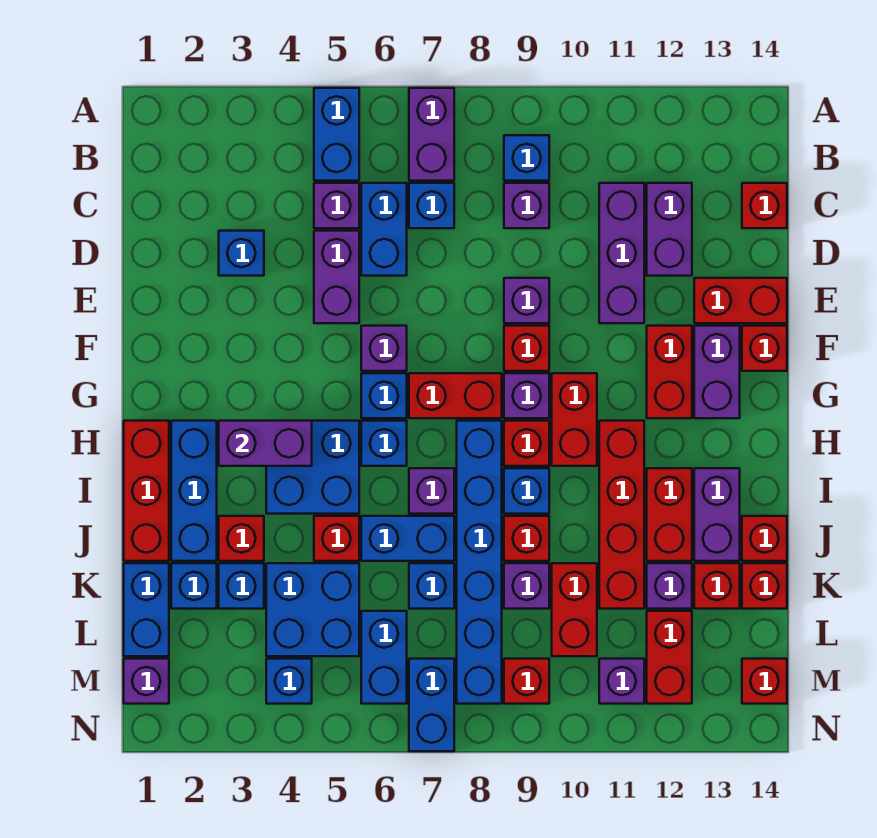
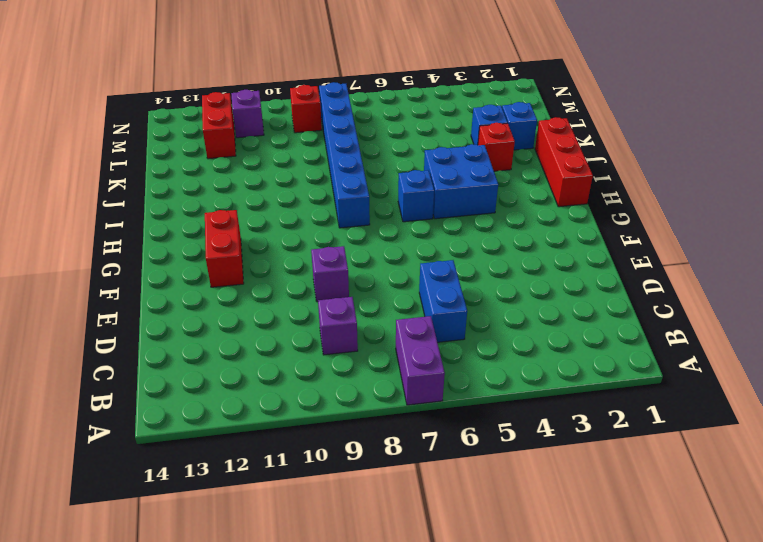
none -> blue brick A5:B5 level 1
none -> blue brick B9 level 1
none -> purple brick C5 level 1
none -> blue brick C7 level 1

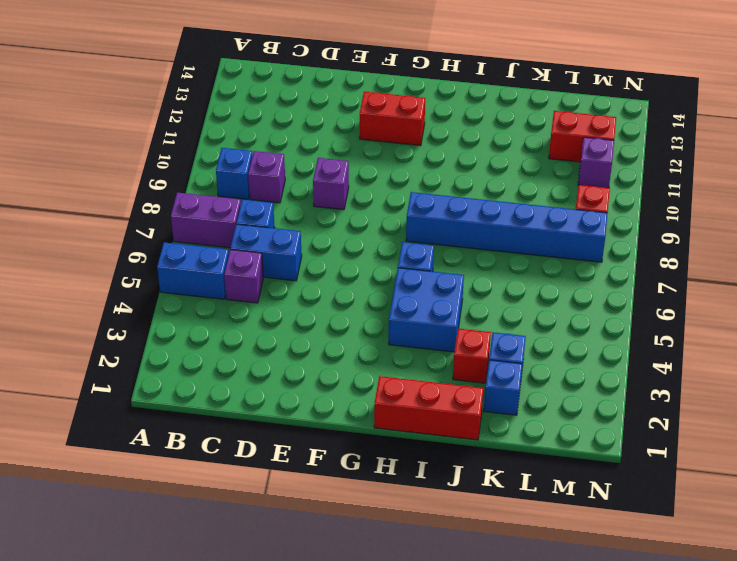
none -> purple brick C11:E11 level 1
none -> purple brick C12:D12 level 1
none -> red brick C14 level 1
none -> blue brick D3 level 1

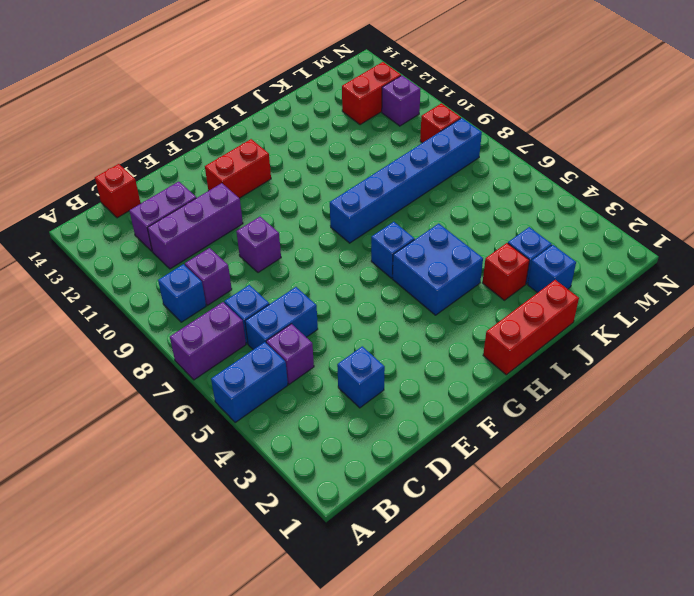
none -> purple brick D5:E5 level 1
none -> red brick E13:E14 level 1
none -> purple brick F6 level 1
none -> red brick F9 level 1

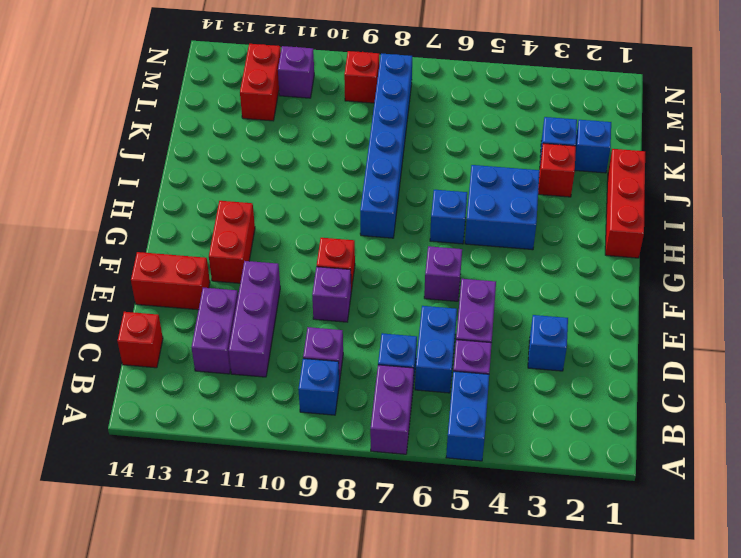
none -> purple brick F13:G13 level 1
none -> red brick F14 level 1
none -> blue brick G6 level 1
none -> red brick G7:G8 level 1

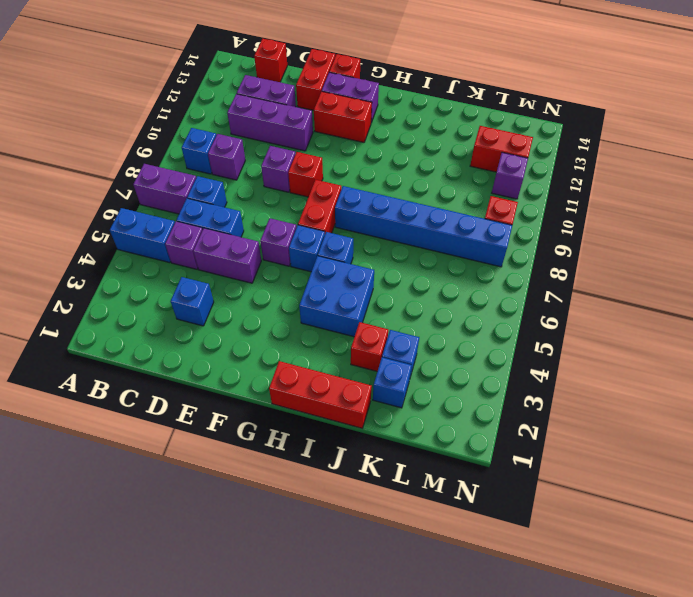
none -> purple brick G9 level 1
none -> red brick G10:H10 level 1
none -> blue brick H2:J2 level 1
none -> red brick H9 level 1

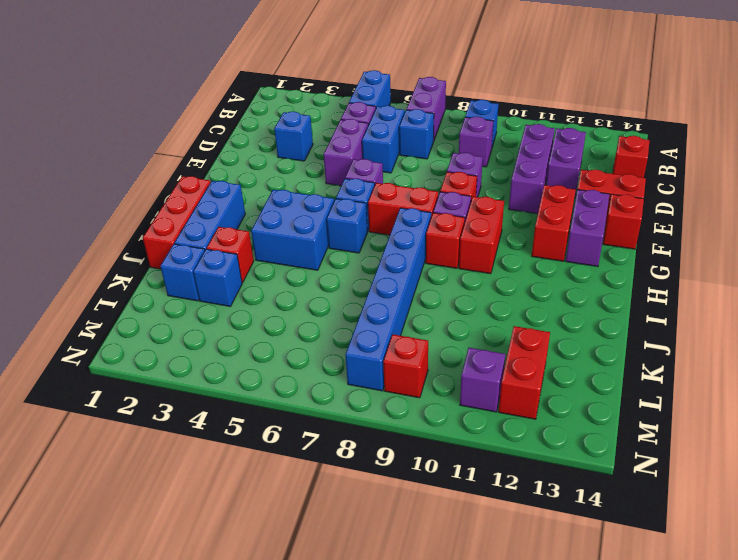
none -> red brick H11:K11 level 1
none -> purple brick I7 level 1
none -> blue brick I9 level 1
none -> red brick I12:J12 level 1

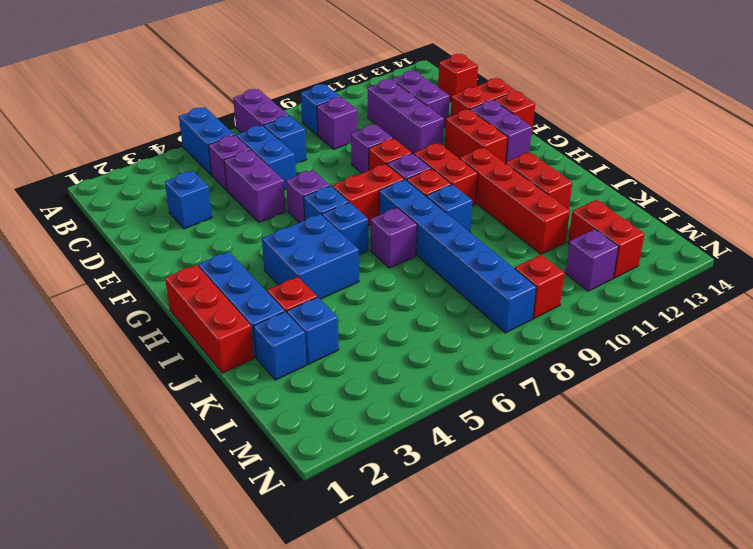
none -> purple brick I13:J13 level 1
none -> red brick J5 level 1
none -> blue brick J6:J7 level 1
none -> red brick J9 level 1

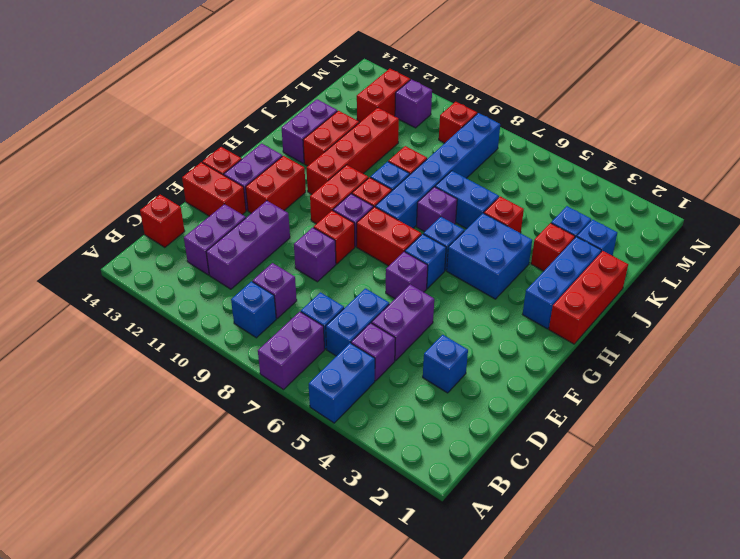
none -> red brick J14 level 1
none -> blue brick K1:L1 level 1
none -> blue brick K4:L5 level 1
none -> blue brick K7 level 1

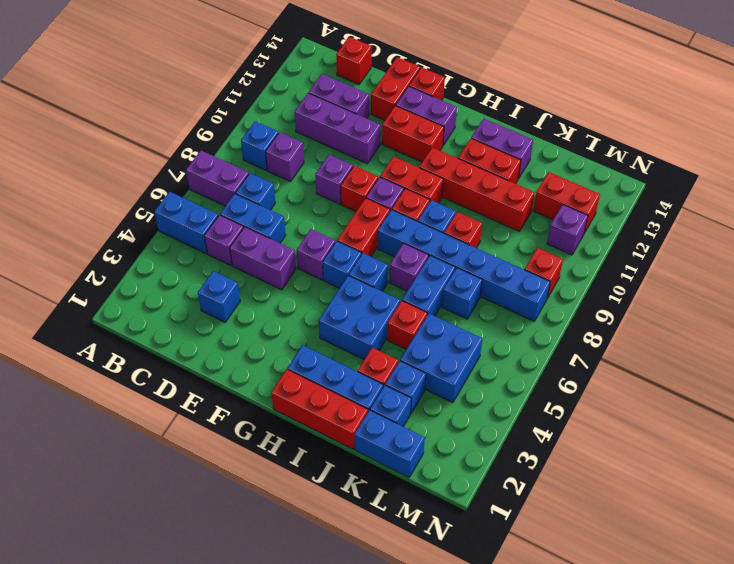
none -> red brick J14 level 1
none -> purple brick K9 level 1
none -> red brick K10:L10 level 1
none -> purple brick K12 level 1

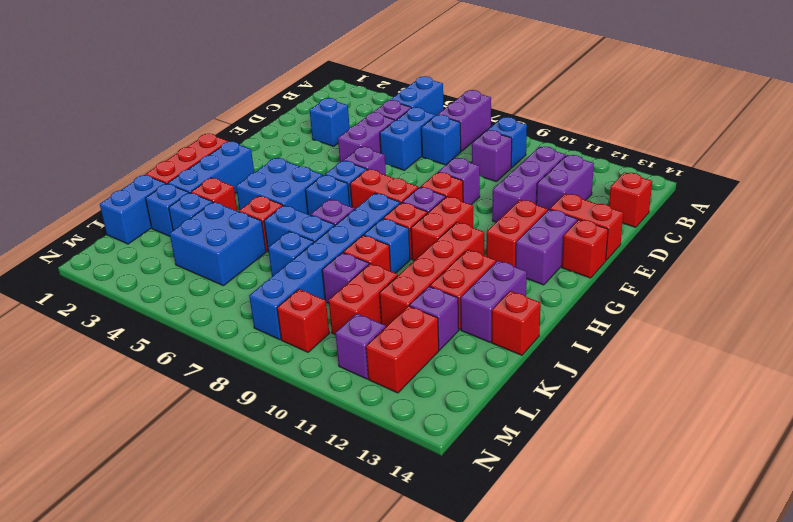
none -> red brick K13 level 1
none -> red brick K14 level 1
none -> blue brick L6:M6 level 1
none -> purple brick M1 level 1

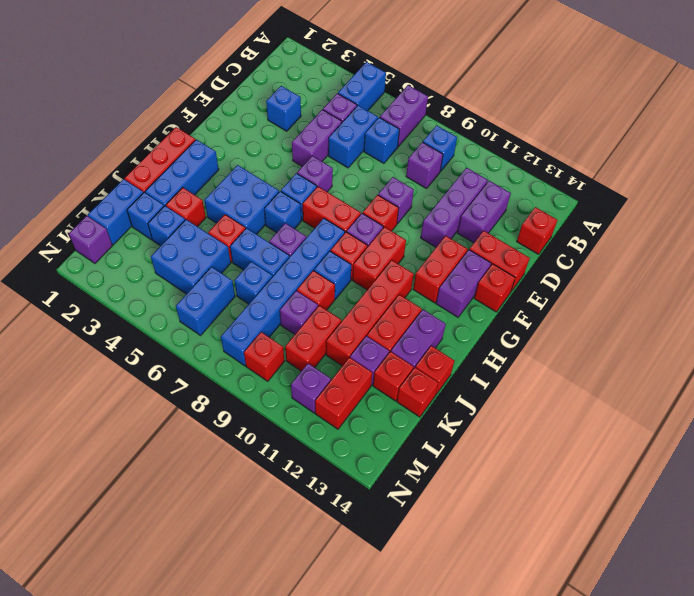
none -> blue brick M4 level 1
none -> blue brick M7:N7 level 1
none -> red brick M14 level 1
none -> purple brick H3:H4 level 2

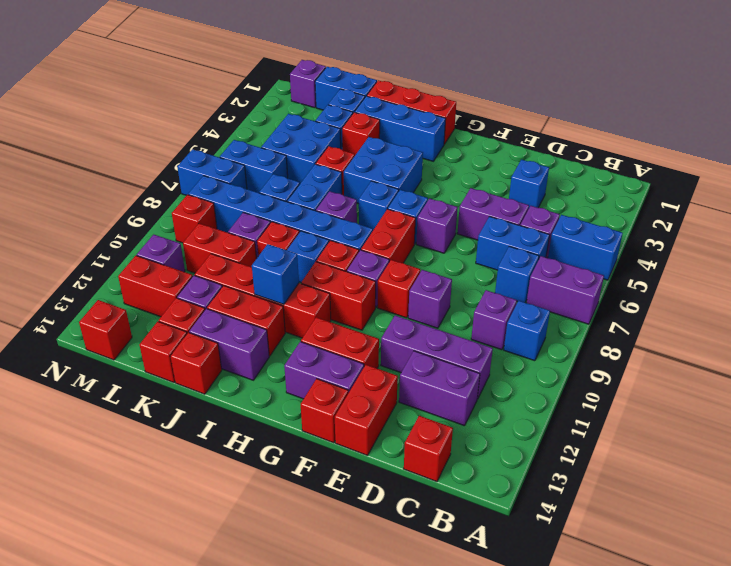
blue brick I11 level 2 -> blue brick M4 level 1
none -> purple brick H3:H4 level 2

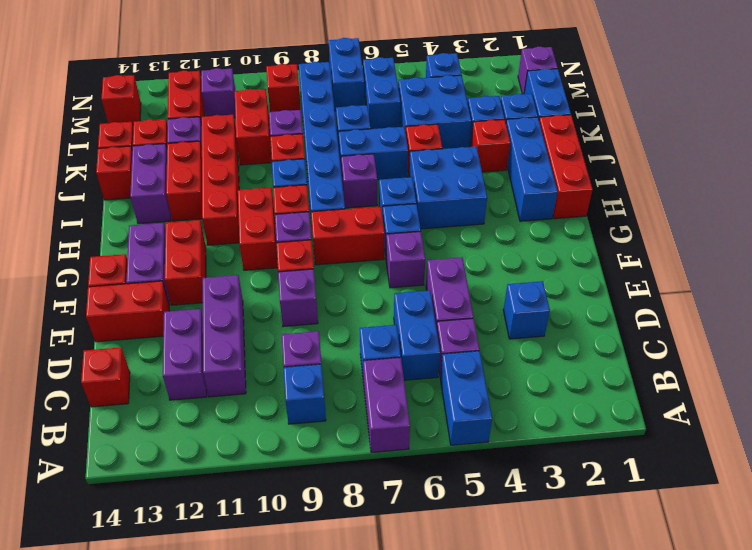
none -> purple brick H3:H4 level 2

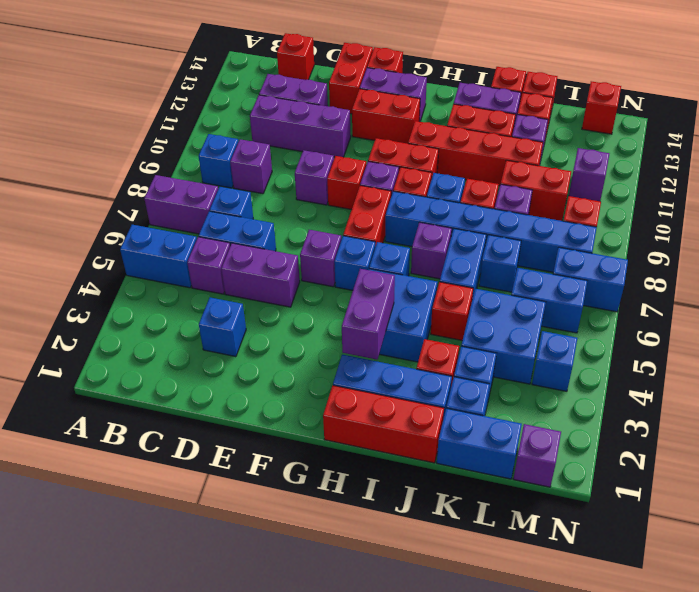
none -> red brick L12:M12 level 1

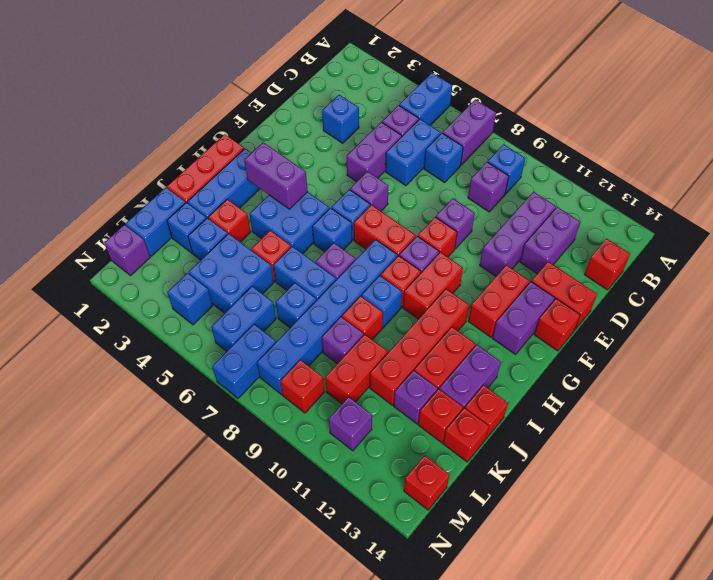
none -> red brick L12:M12 level 1

